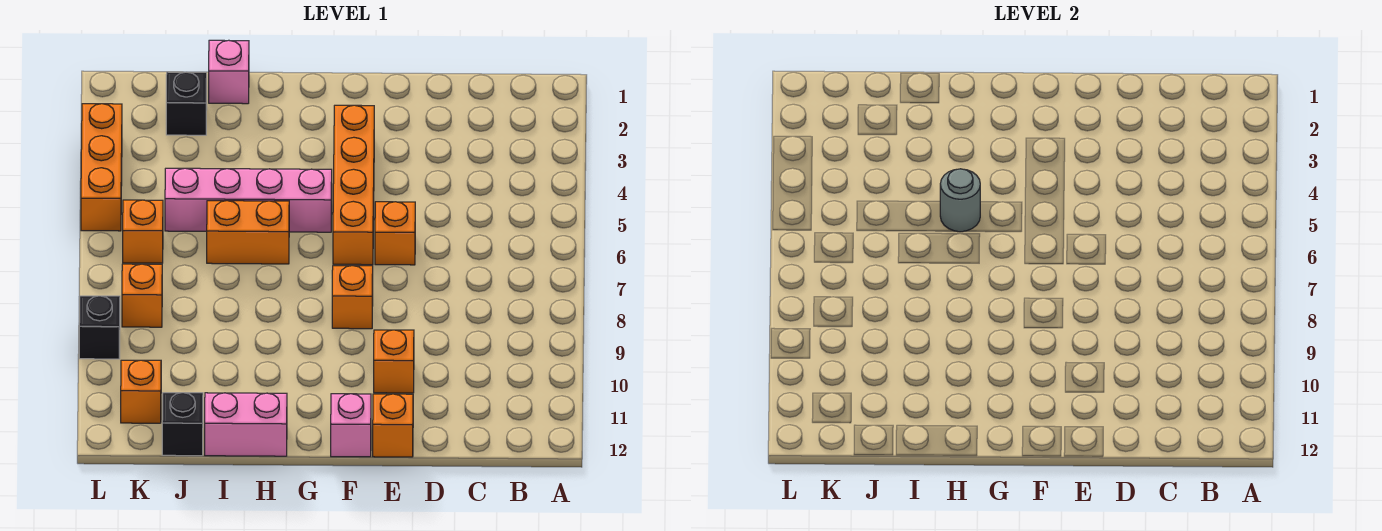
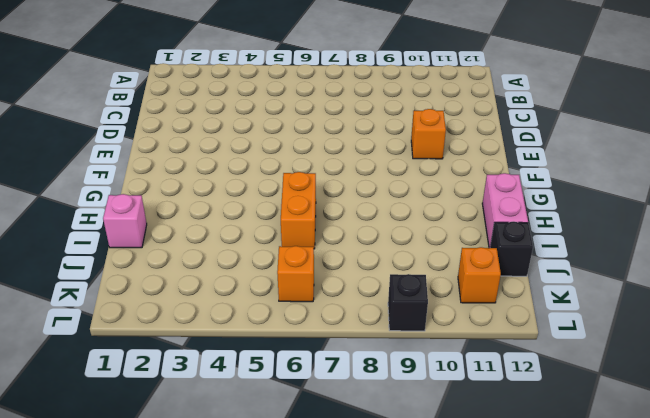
none -> orange brick E6 level 1
none -> orange brick E12 level 1
none -> orange brick F3:F6 level 1

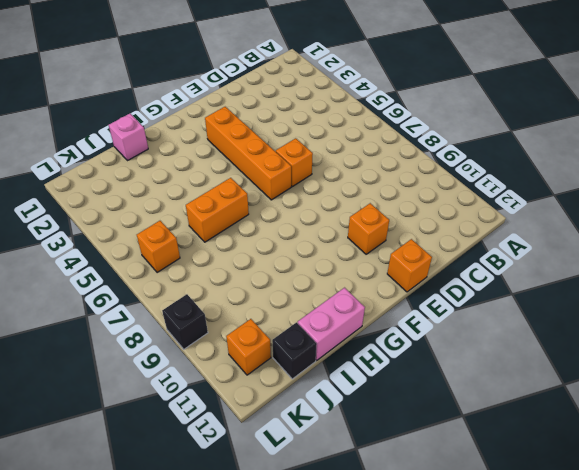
none -> orange brick F8 level 1
none -> pink brick F12 level 1
none -> pink brick G5:J5 level 1

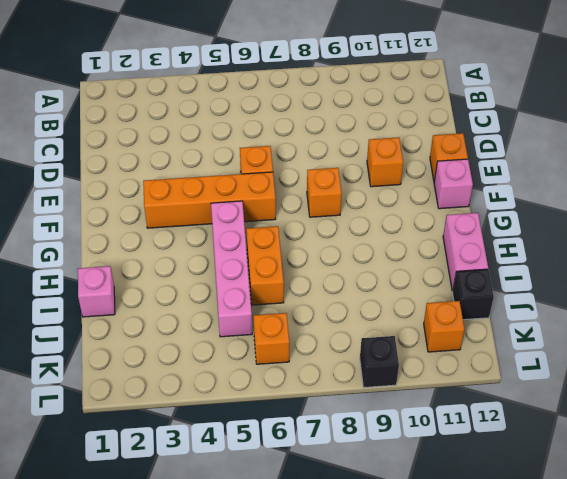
none -> black brick J2 level 1
none -> orange brick K8 level 1
none -> orange brick L3:L5 level 1

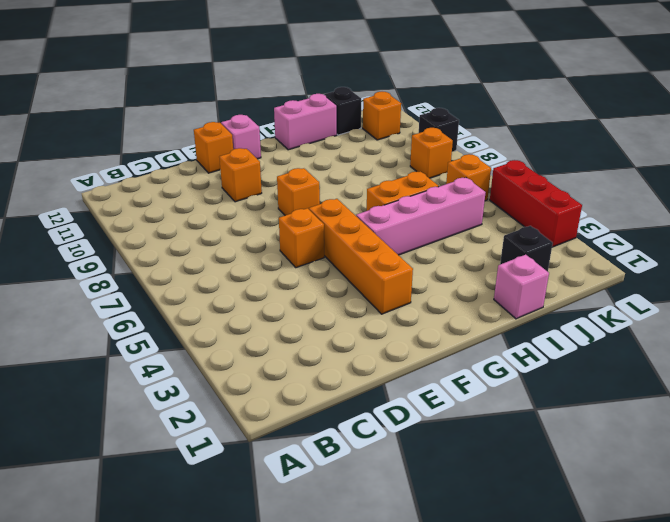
red brick L3:L5 level 1 -> orange brick L3:L5 level 1
none -> grey round brick H5 level 2

